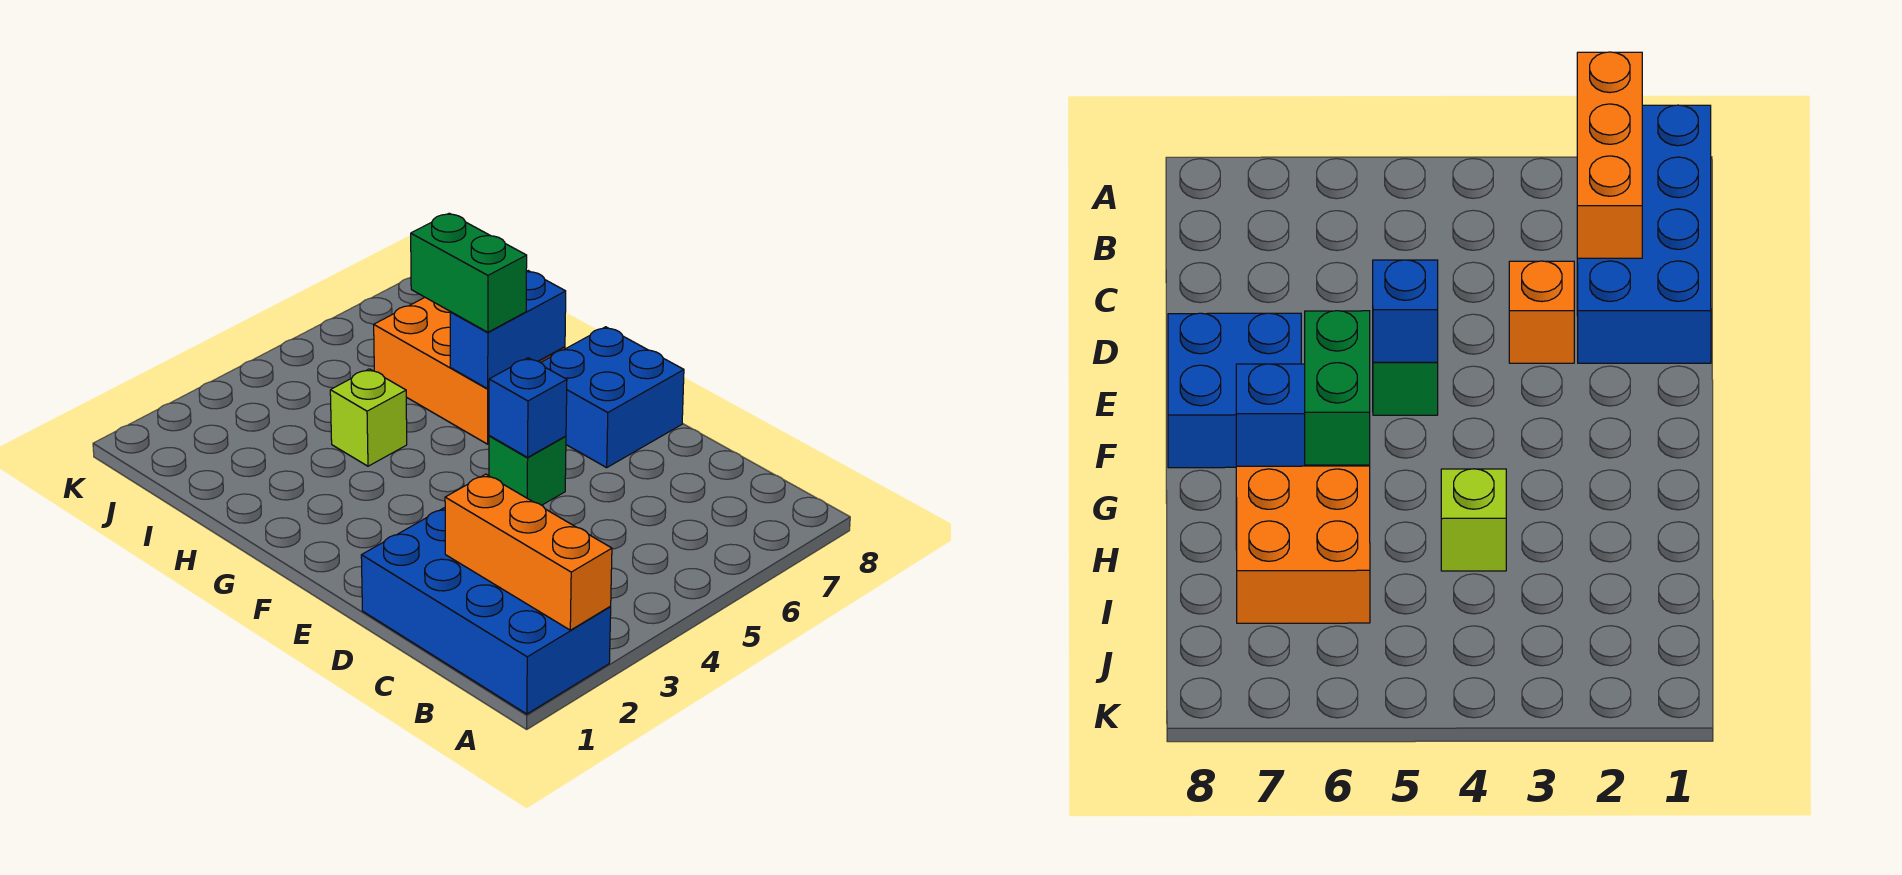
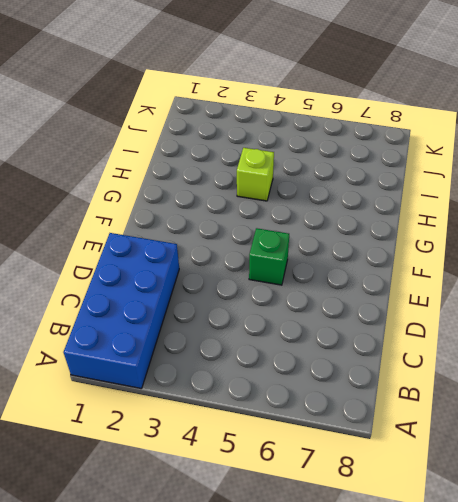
none -> orange brick D3 level 1
none -> blue brick E7:F8 level 1

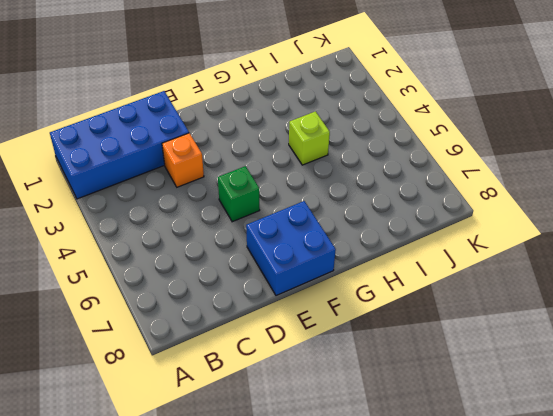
none -> orange brick G6:I7 level 1
none -> orange brick A2:C2 level 2

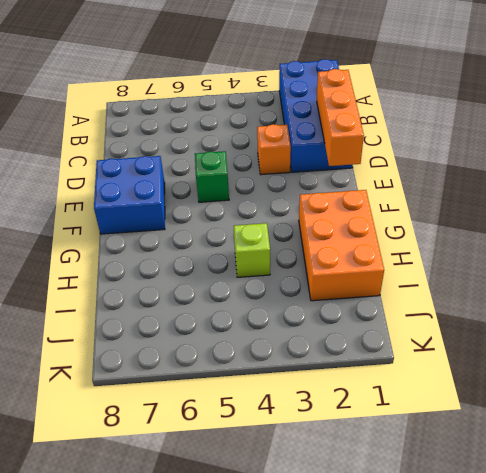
orange brick C1:E1 level 2 -> orange brick A2:C2 level 2
orange brick G1:I2 level 1 -> orange brick G6:I7 level 1
none -> blue brick E5 level 2
none -> blue brick G6:G7 level 2

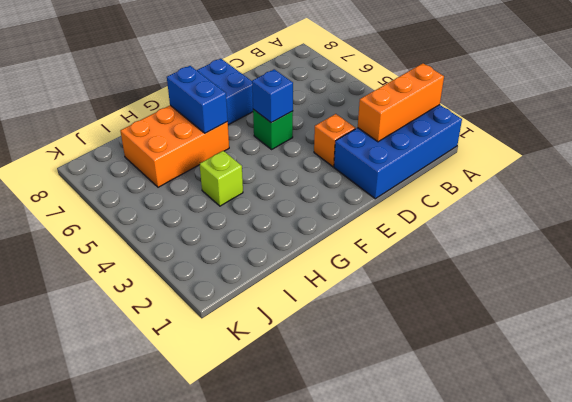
none -> green brick G6:H6 level 3

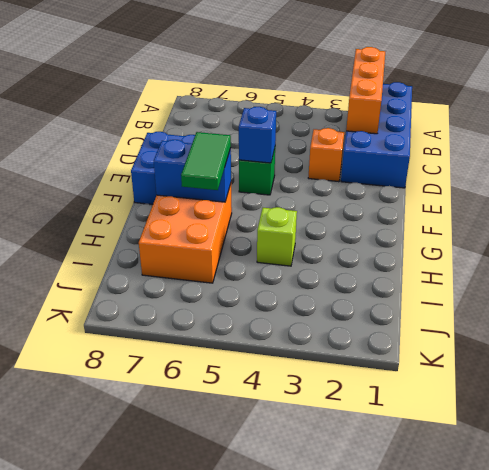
green tile G6:H6 level 3 -> green brick G6:H6 level 3

